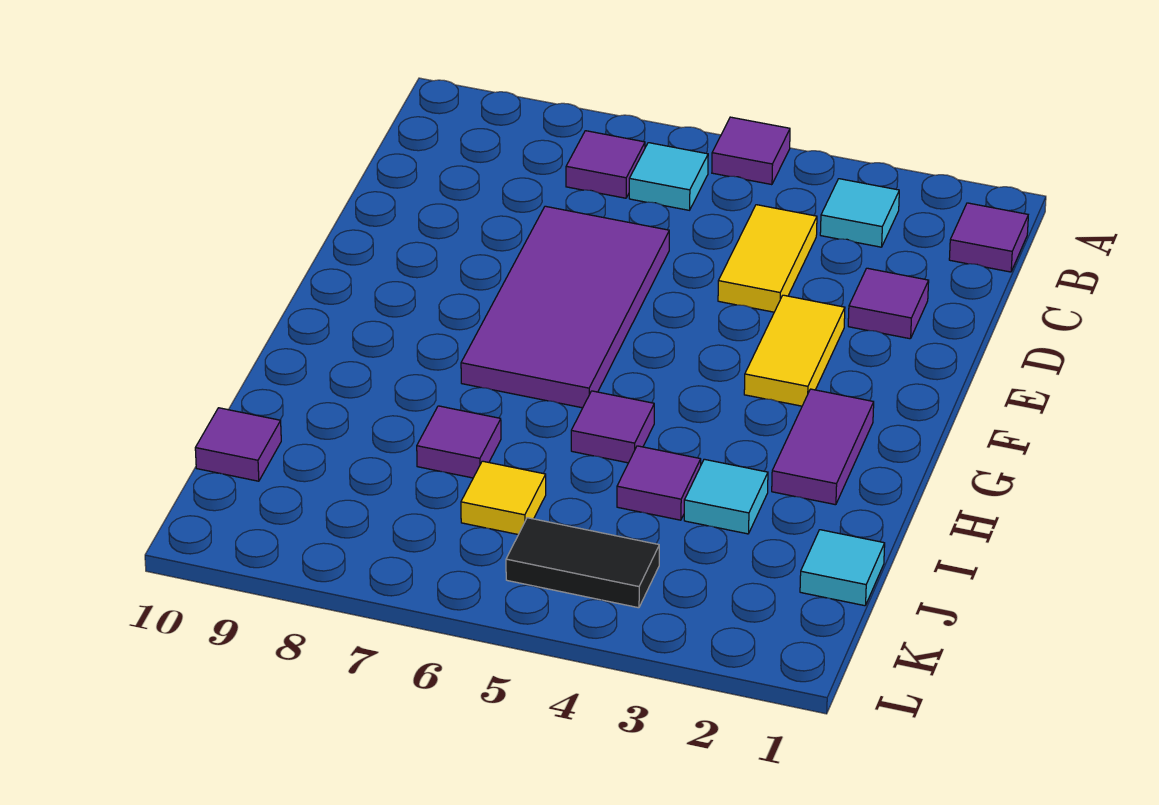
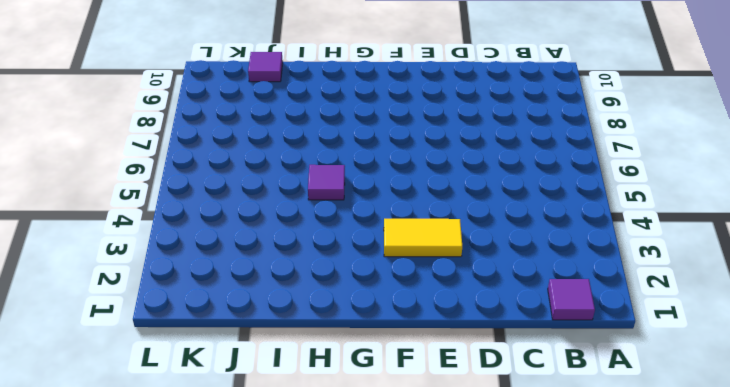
none -> purple tile A5 level 1
none -> cyan tile B3 level 1
none -> cyan tile B6 level 1

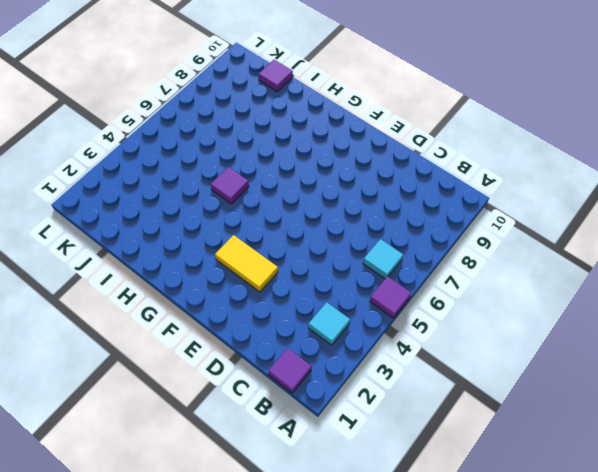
none -> purple tile B7 level 1
none -> yellow tile C4:D4 level 1
none -> purple tile D2 level 1

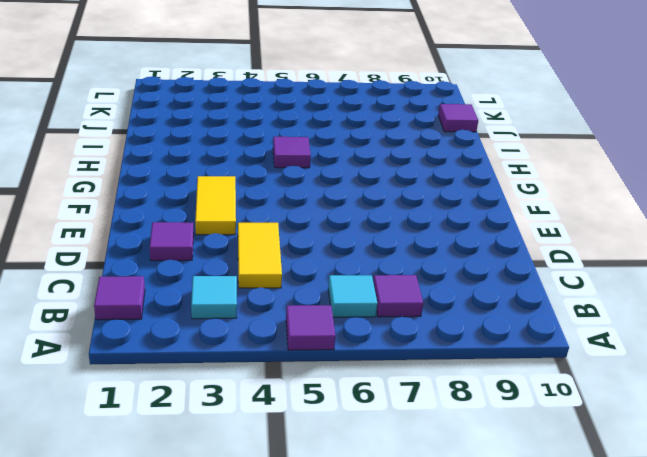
none -> purple tile D6:G7 level 1
none -> purple tile G2:H2 level 1
none -> cyan tile I3 level 1

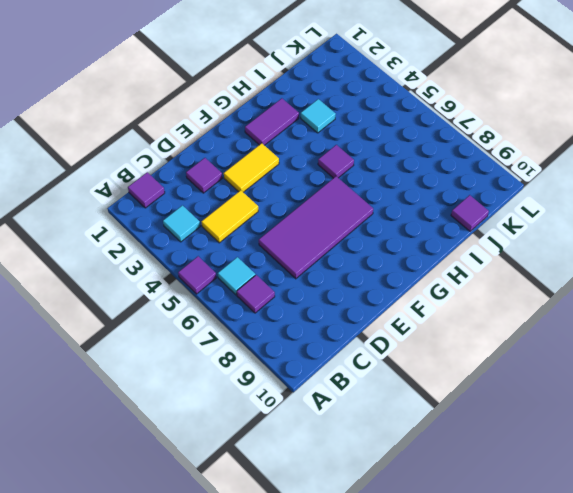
none -> purple tile I4 level 1
none -> purple tile I7 level 1
none -> cyan tile J1 level 1

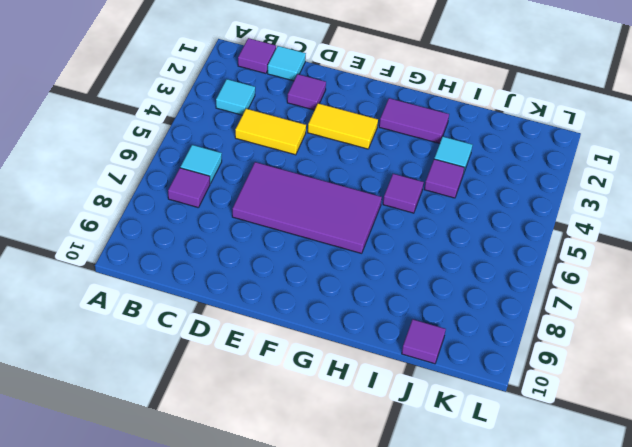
cyan tile C1 level 1 -> cyan tile J1 level 1
none -> purple tile A5 level 1
none -> purple tile I7 level 1
none -> yellow tile J6 level 1

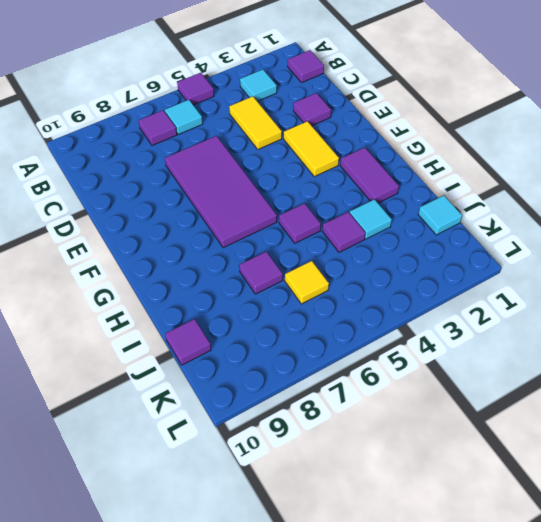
none -> black tile K4:K5 level 1

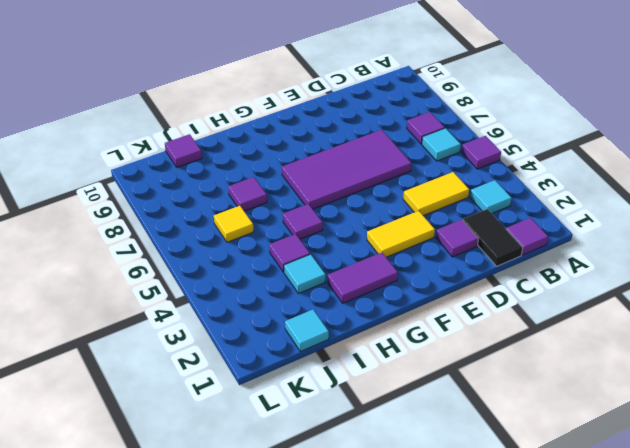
black tile C1:C2 level 1 -> black tile K4:K5 level 1

